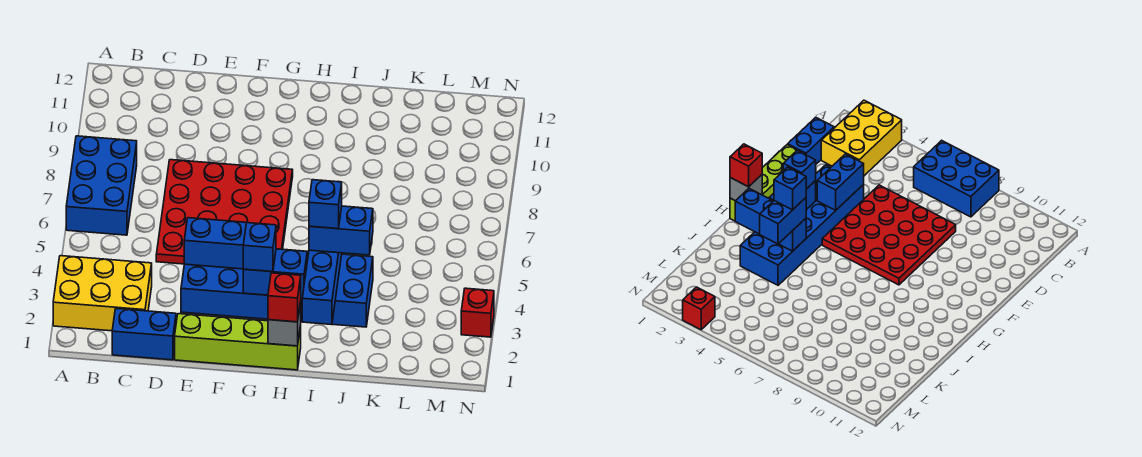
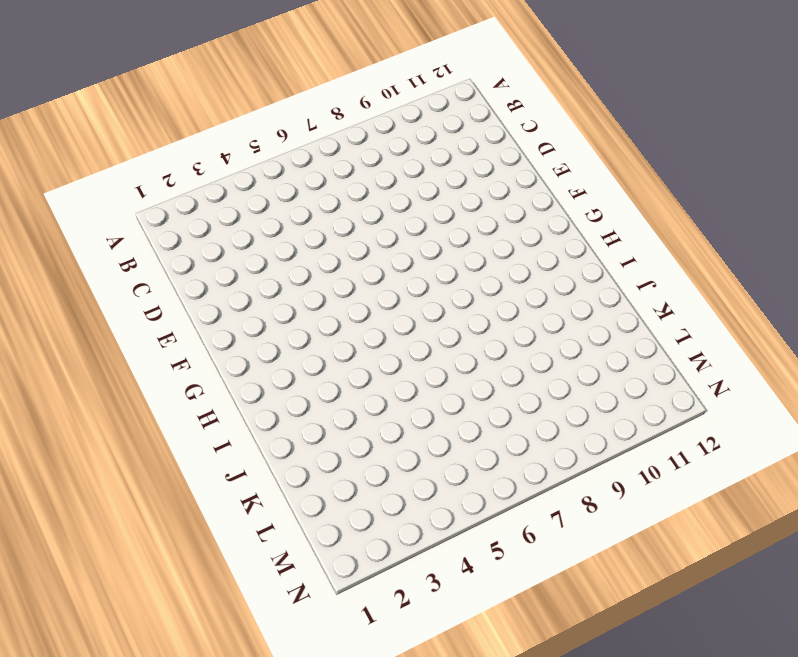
none -> yellow brick A2:C3 level 1
none -> blue brick A6:B8 level 1
none -> blue brick C1:D1 level 1

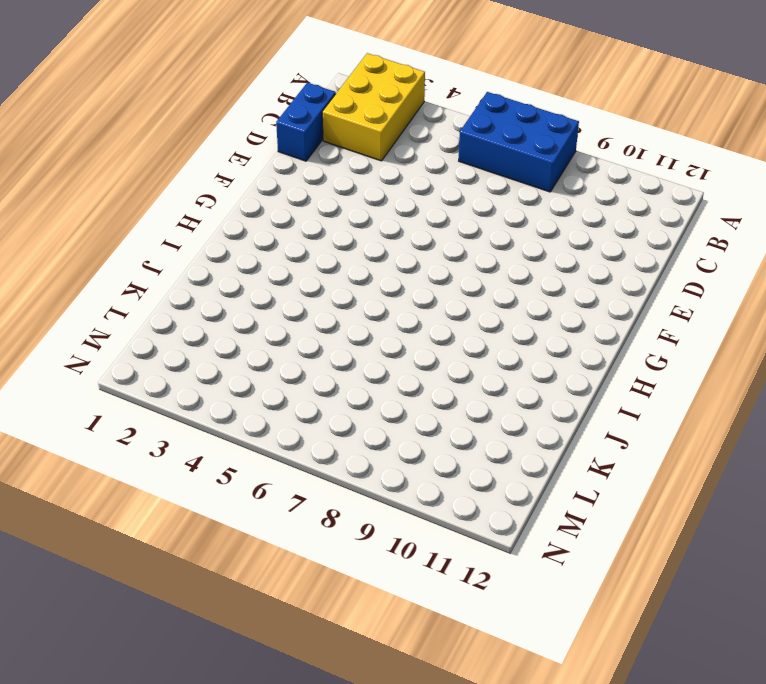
none -> red plate D5:G8 level 1
none -> lime brick E1:H1 level 1
none -> blue brick E3:J4 level 1

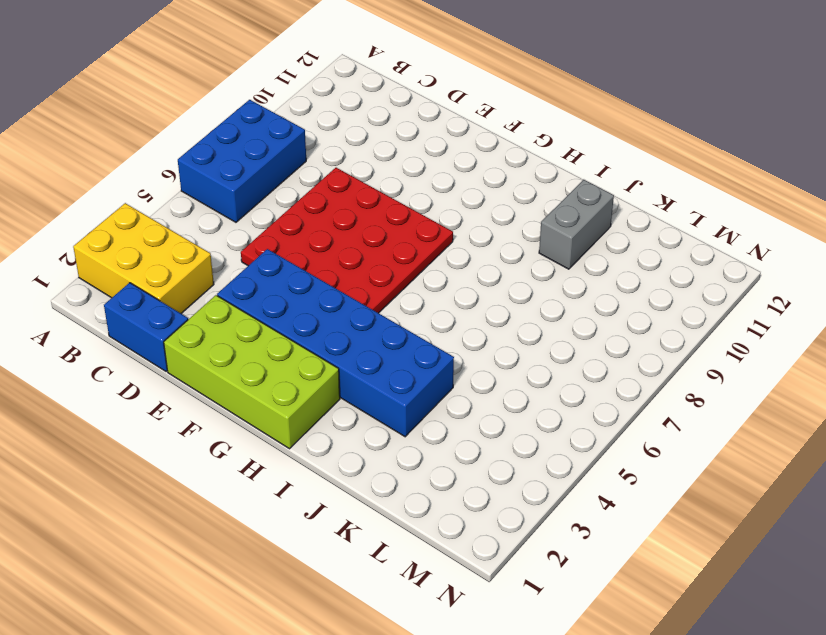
lime brick E1:H2 level 1 -> lime brick E1:H1 level 1
grey brick J10:J11 level 1 -> none
none -> red brick N3 level 1
none -> blue brick E4:F4 level 2
none -> blue brick G3:H3 level 2

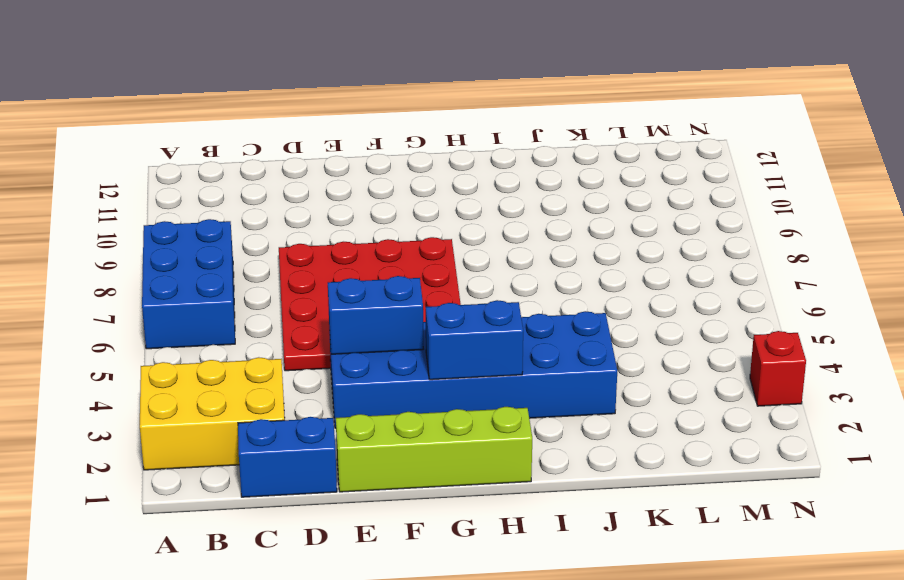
none -> grey brick H1 level 2
none -> blue brick I2:I4 level 2
none -> blue brick G3 level 3

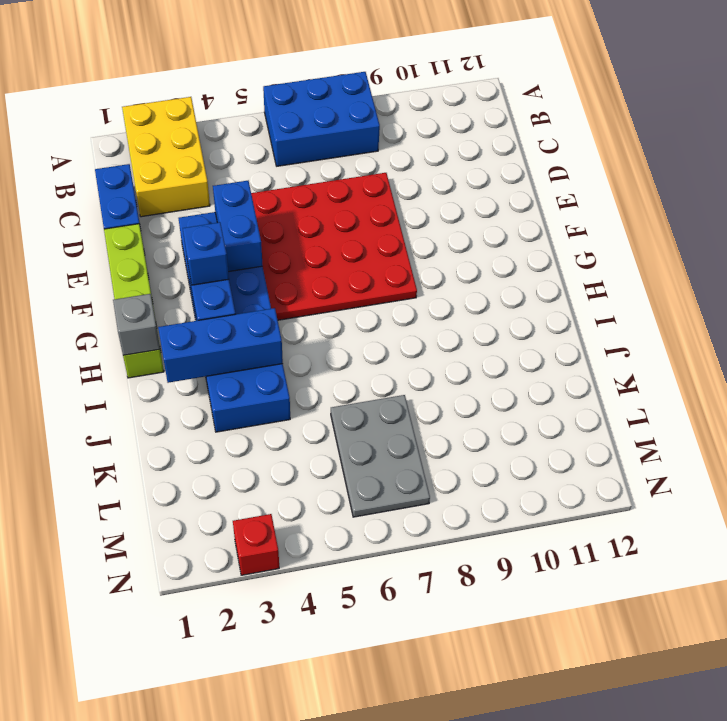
grey plate K6:M7 level 1 -> none
none -> red brick H1 level 3
none -> blue brick I4:J4 level 3
none -> blue brick I4 level 4

